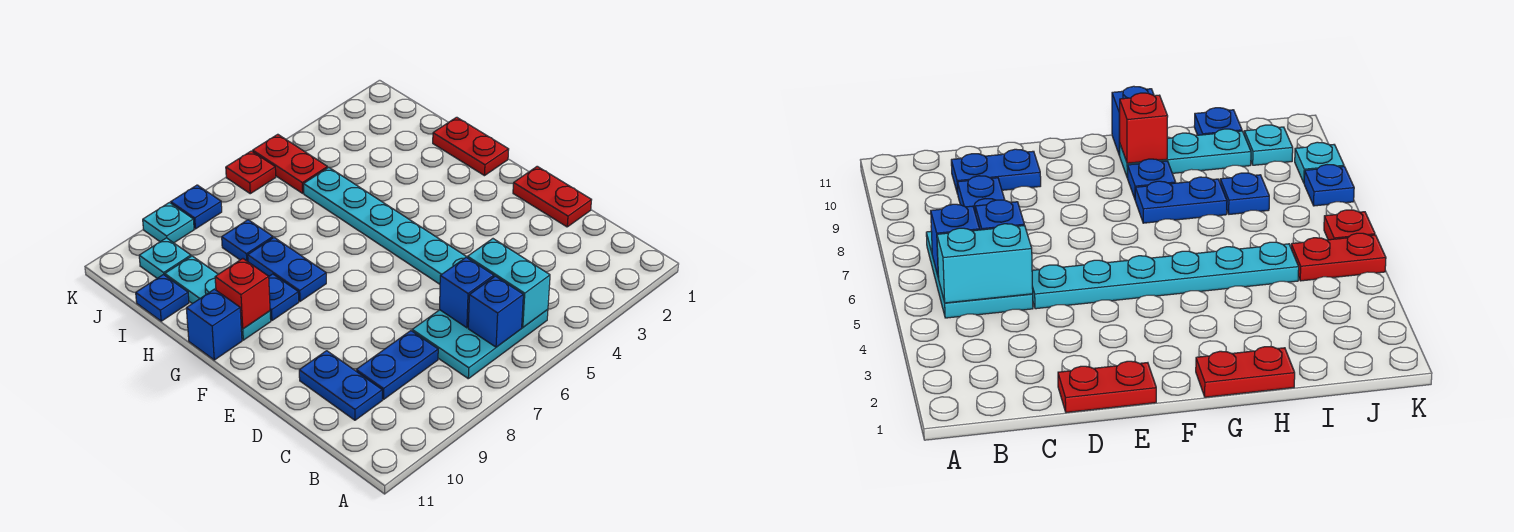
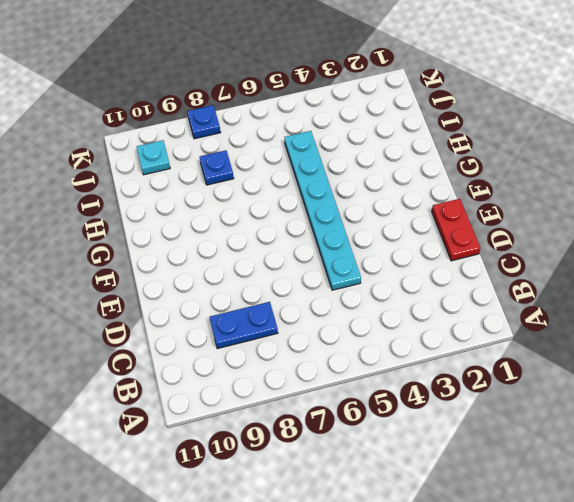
none -> cyan plate B5:C7 level 1
none -> blue plate C10:D10 level 1
none -> red plate G1:H1 level 1

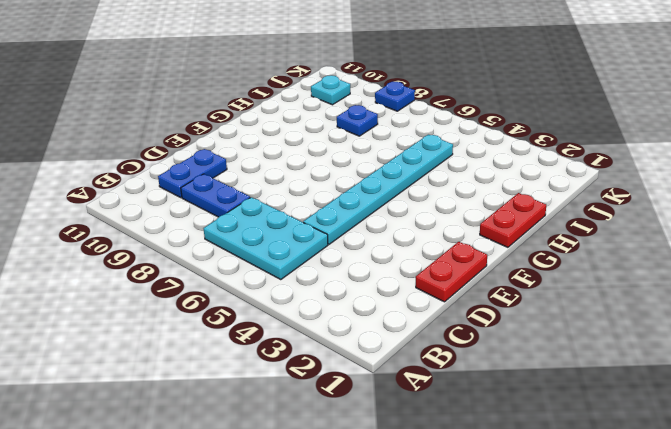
none -> blue plate G8:H8 level 1
none -> blue plate G9 level 1
none -> cyan plate G10:I10 level 1

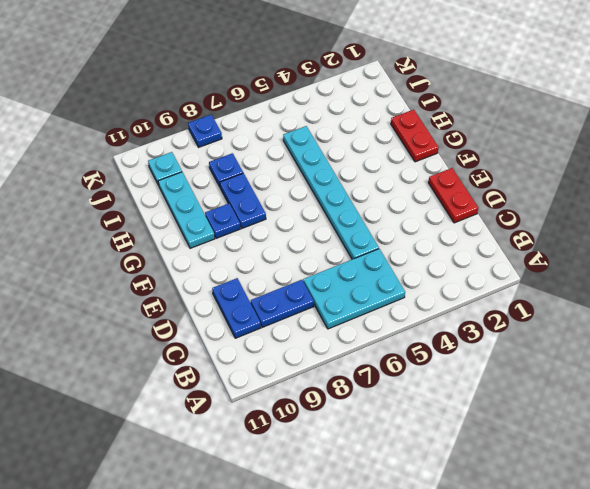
none -> blue brick G11 level 1
none -> blue plate I11 level 1
none -> red plate J5:K5 level 1

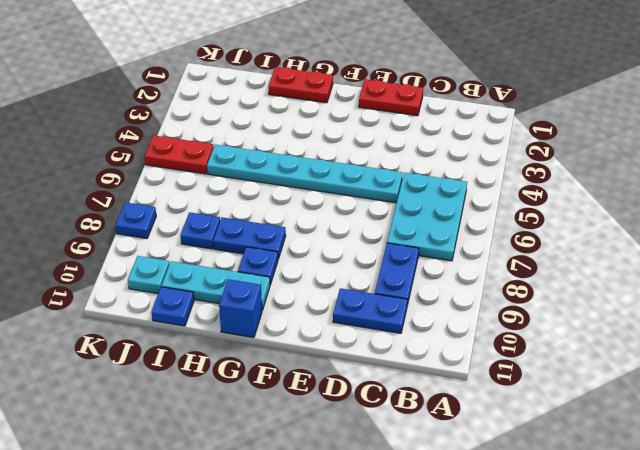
none -> red plate K6 level 1
none -> cyan plate K9 level 1
none -> cyan brick B5:C5 level 2

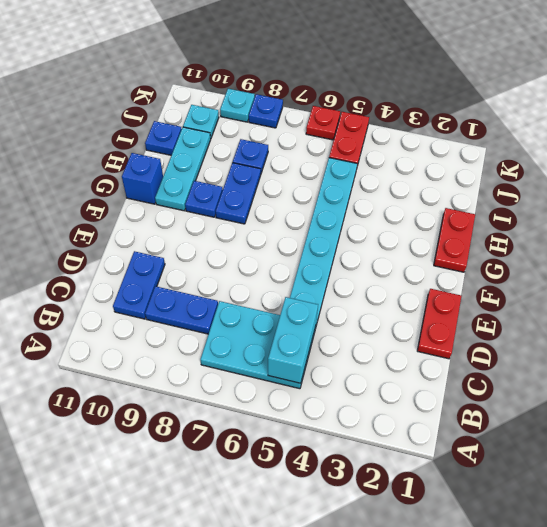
none -> blue brick B6 level 2
none -> blue brick C6 level 2
none -> red brick G10 level 2

